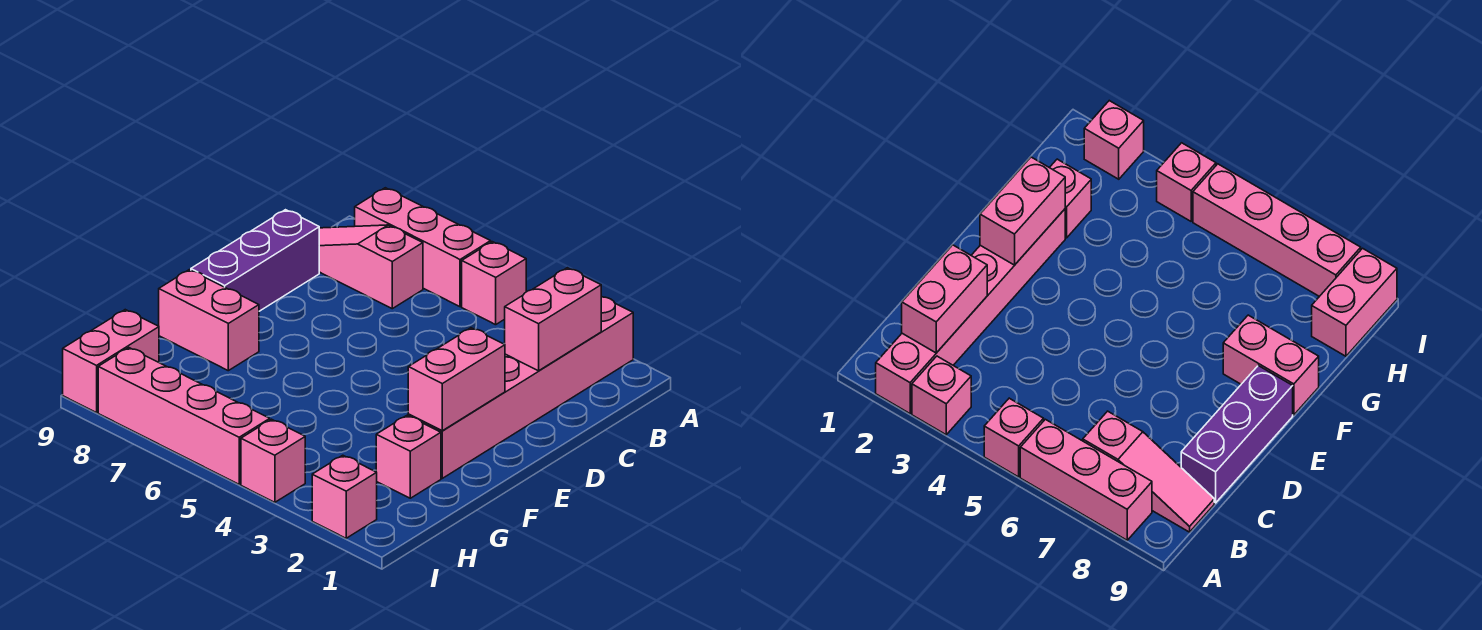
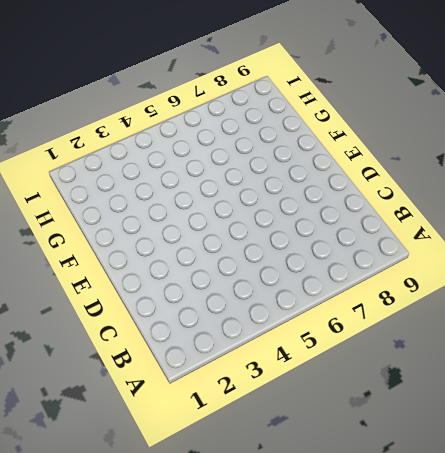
none -> pink brick A2:F2 level 1
none -> pink brick A3 level 1
none -> pink brick A5 level 1

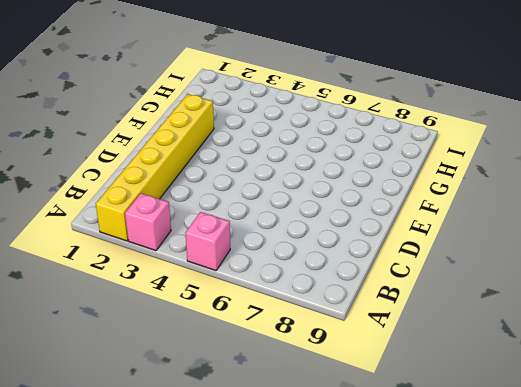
yellow brick A2:F2 level 1 -> pink brick A2:F2 level 1
none -> pink brick A6:A8 level 1
none -> pink slope B7:B9 level 1 top 7
none -> purple brick C9:E9 level 1

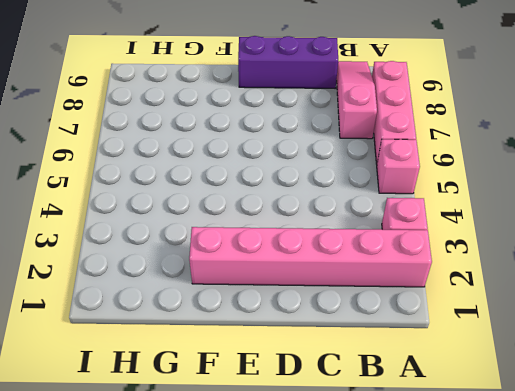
none -> pink brick F8:F9 level 1
none -> pink brick G2 level 1
none -> pink brick H9:I9 level 1

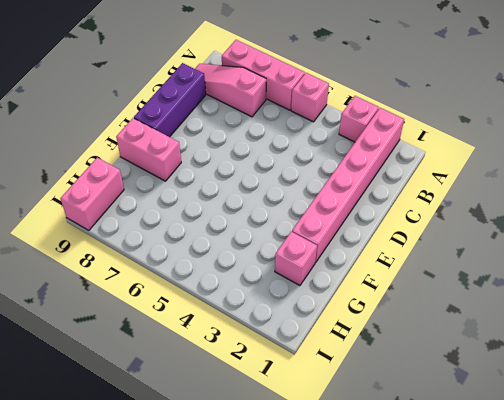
none -> pink brick I2 level 1
none -> pink brick I4 level 1
none -> pink brick I5:I8 level 1

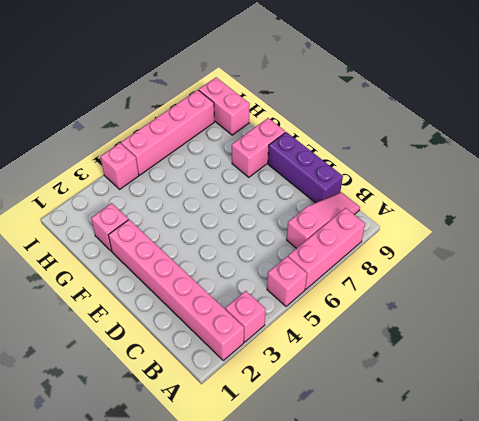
none -> pink brick I2 level 1
none -> pink brick B2:C2 level 2
none -> pink brick E2:F2 level 2

